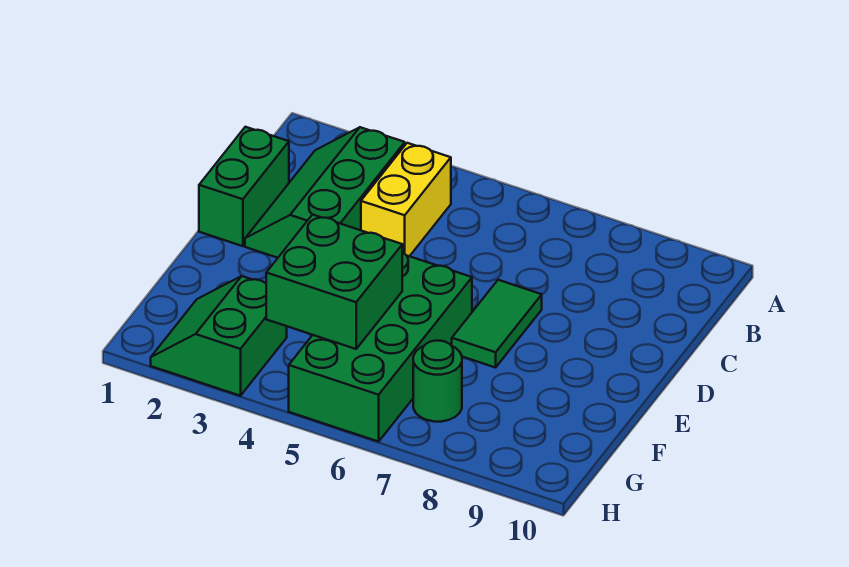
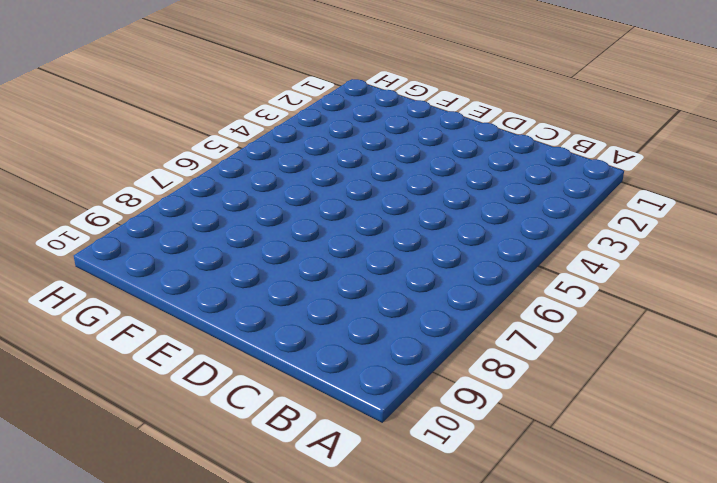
none -> green slope B2:D3 level 1 top 3
none -> yellow brick B4:C4 level 1

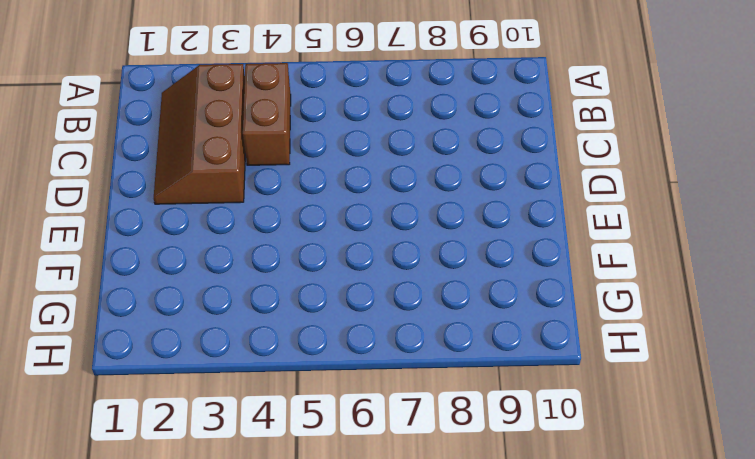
brown slope B2:D3 level 1 top 3 -> green slope B2:D3 level 1 top 3
brown brick B4:C4 level 1 -> yellow brick B4:C4 level 1
none -> green brick C1:D1 level 1
none -> green tile D7:E7 level 1

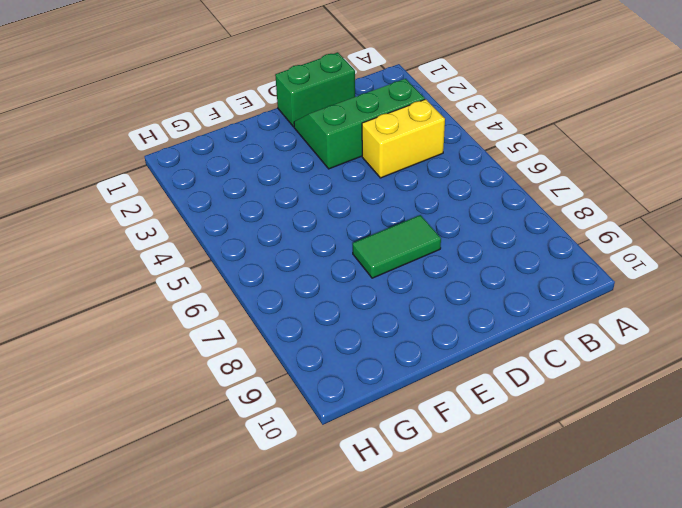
none -> green brick E5:H6 level 1
none -> green slope G2:H3 level 1 top 3

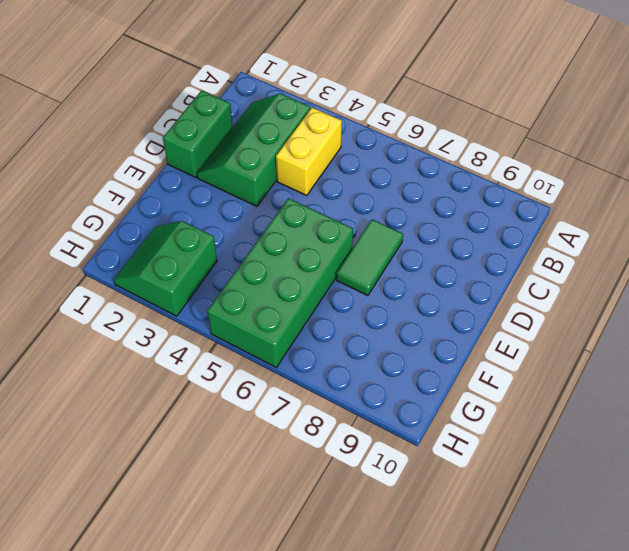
none -> green round brick G7 level 1
none -> green brick F4:G5 level 2

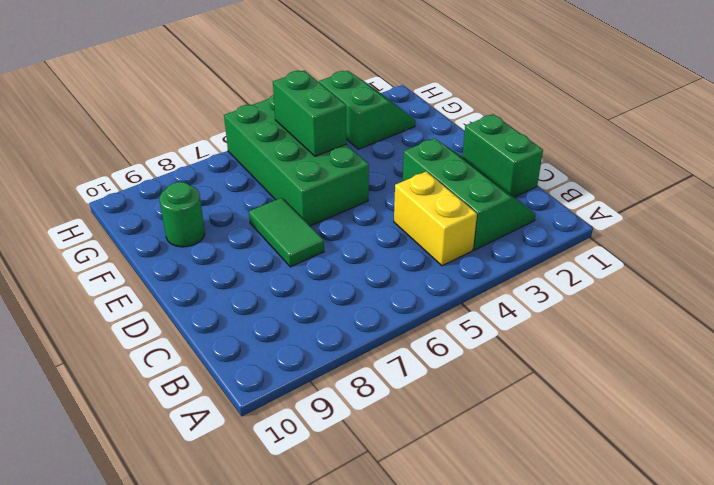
green brick F5:G5 level 2 -> green brick F4:G5 level 2
green round brick F9 level 1 -> green round brick G7 level 1

